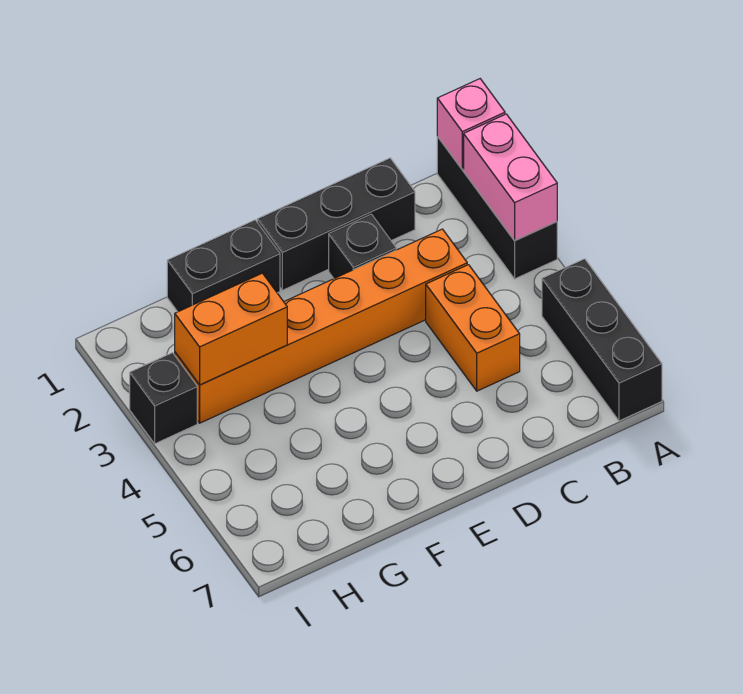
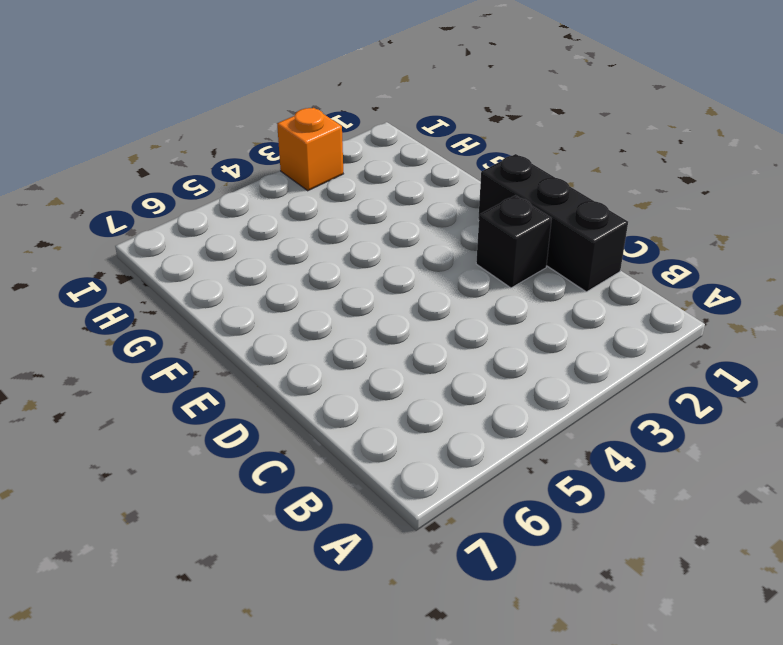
orange brick I3 level 1 -> black brick I3 level 1
none -> black brick A1:A3 level 1
none -> black brick A5:A7 level 1

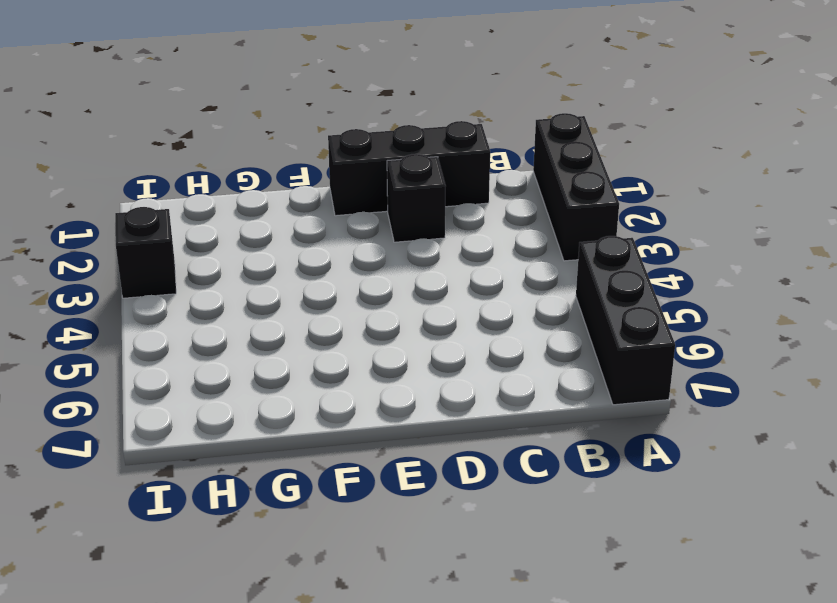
none -> orange brick C3:H3 level 1
none -> orange brick C4:C5 level 1

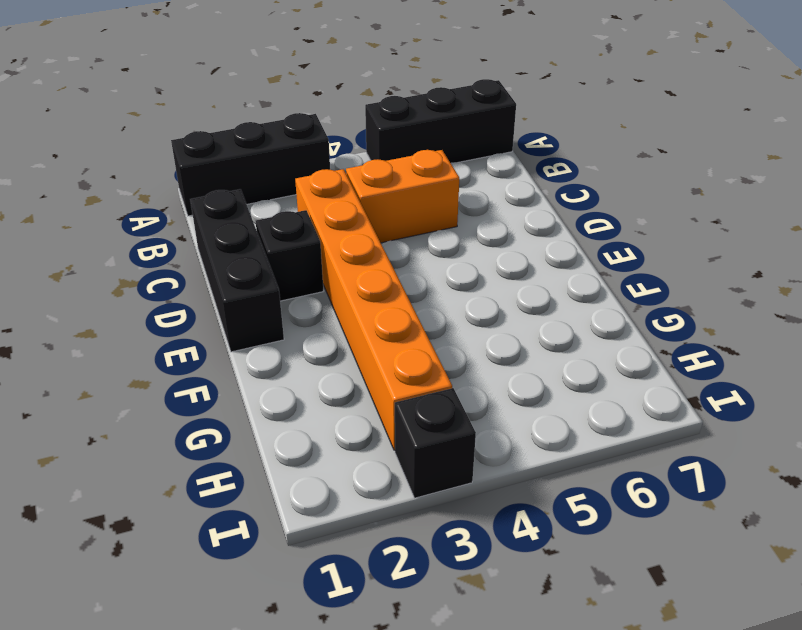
none -> black brick F1:G1 level 1
none -> pink brick A1 level 2

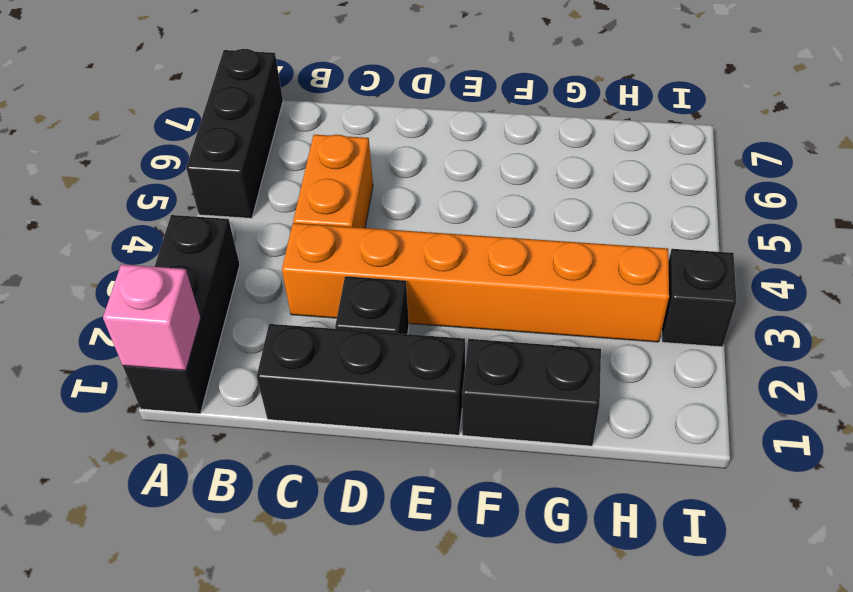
none -> pink brick A2:A3 level 2
none -> orange brick G3:H3 level 2

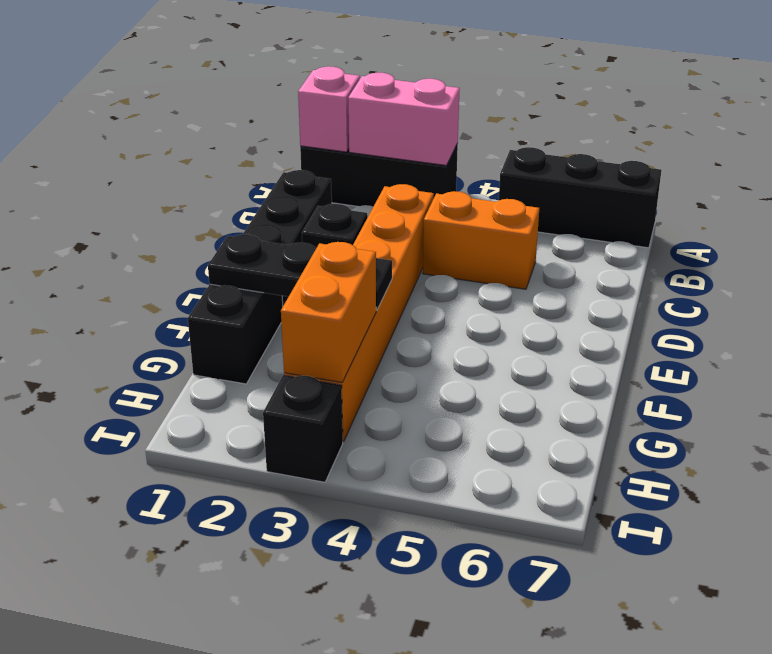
black plate F1:F3 level 2 -> none

